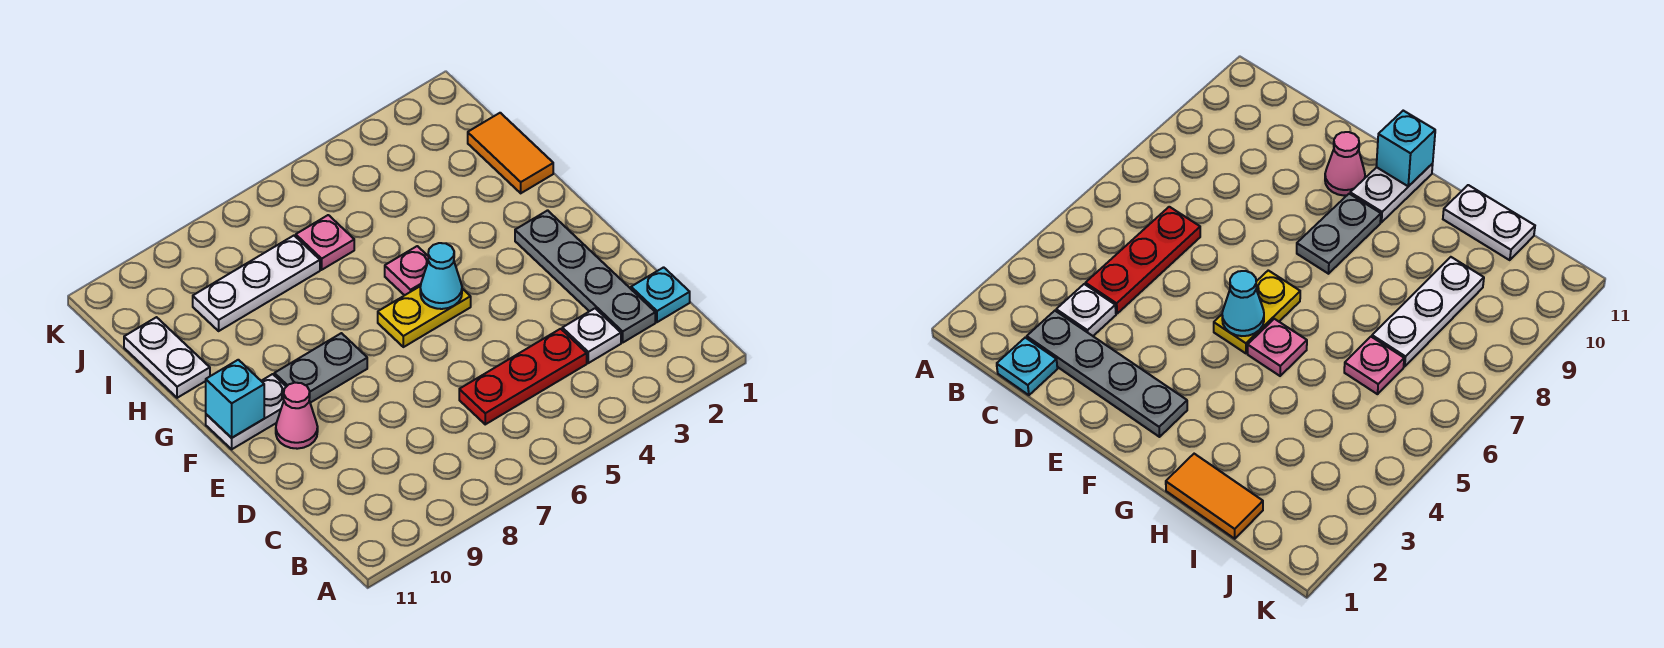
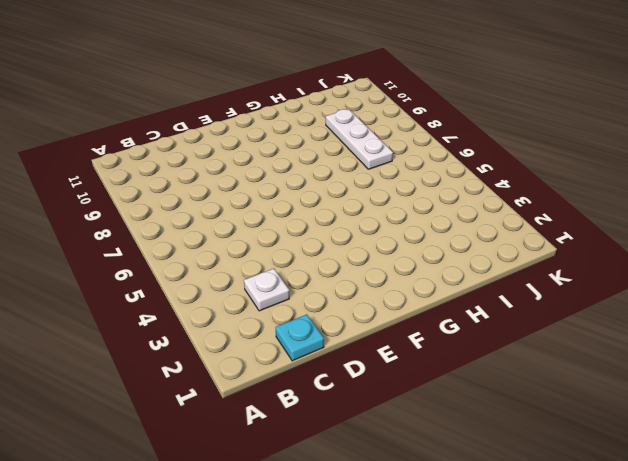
none -> grey plate C2:F2 level 1
none -> red plate C4:C6 level 1
none -> pink cone E10 level 1

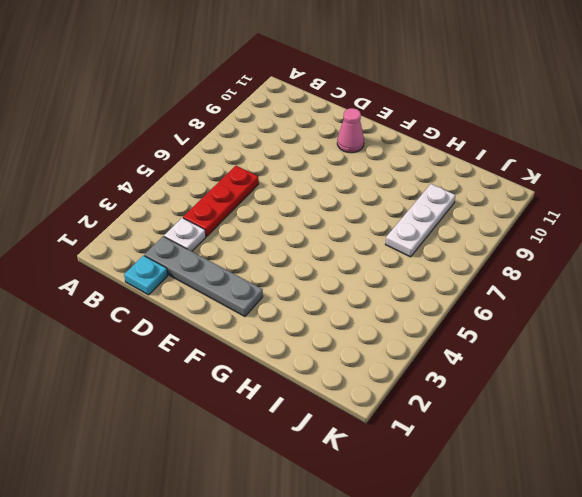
none -> yellow plate F5:F6 level 1
none -> grey plate F8:F9 level 1
none -> white plate F10:F11 level 1

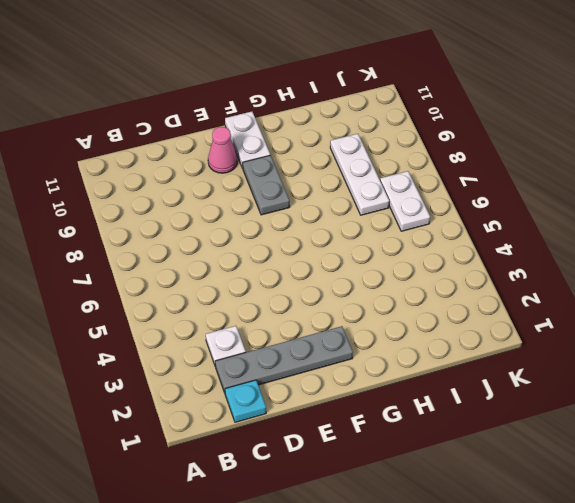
white plate J6:J7 level 1 -> white plate H11:I11 level 1
none -> red plate C4:C6 level 1
none -> yellow plate F5:F6 level 1
none -> pink plate G5 level 1

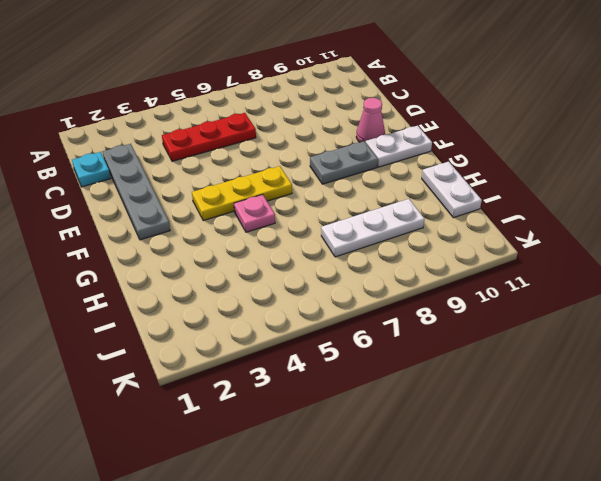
yellow plate F4:F6 level 1 -> yellow plate F5:F6 level 1
none -> white plate C3 level 1
none -> orange tile H1:I1 level 1
none -> pink plate I6 level 1

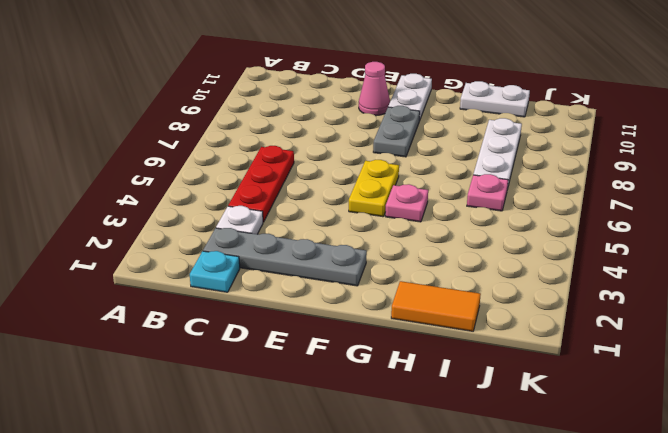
none -> cyan cone F5 level 2
none -> cyan brick F11 level 2

